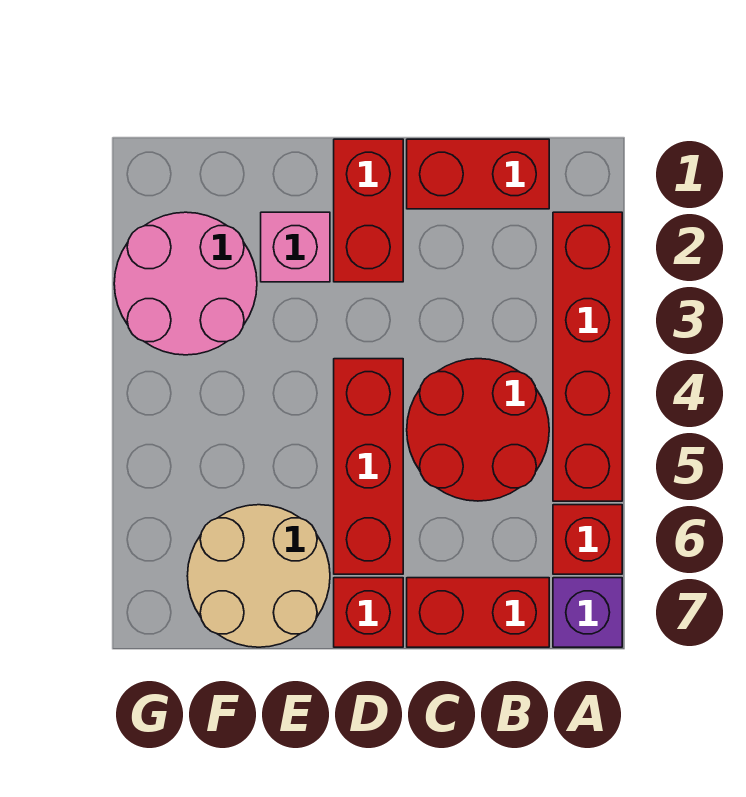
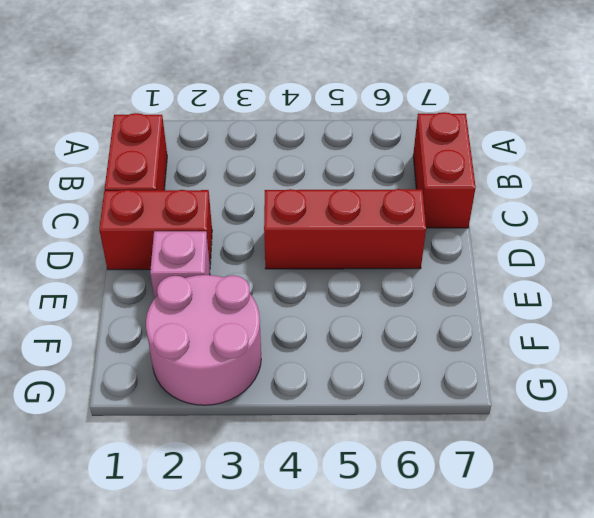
none -> red brick A2:A5 level 1
none -> red brick A6 level 1
none -> purple brick A7 level 1

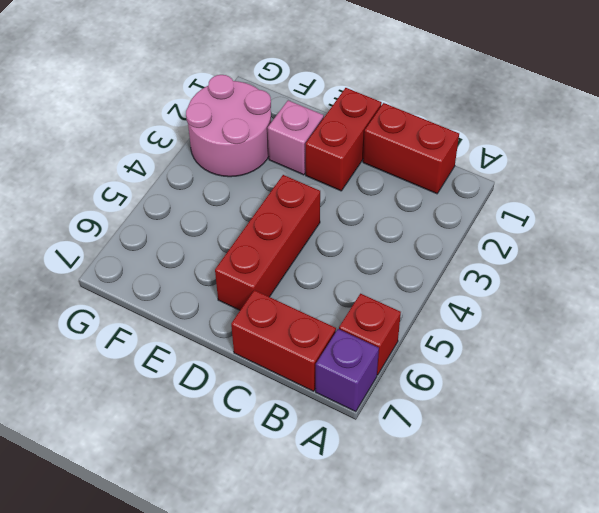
none -> red brick A2:A5 level 1
none -> red round brick B4:C5 level 1
none -> red brick D7 level 1

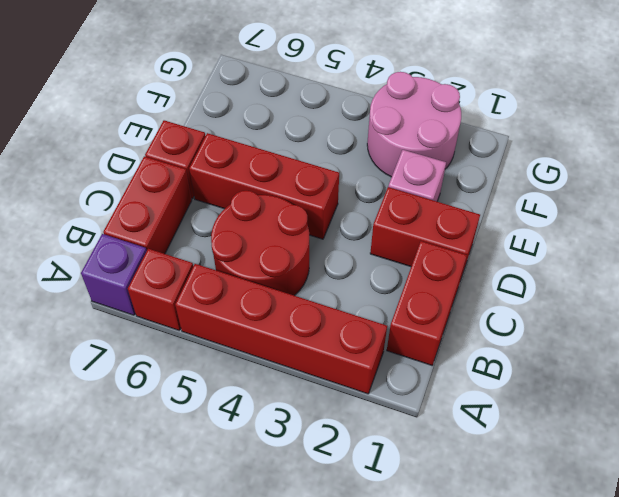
none -> tan round brick E6:F7 level 1

